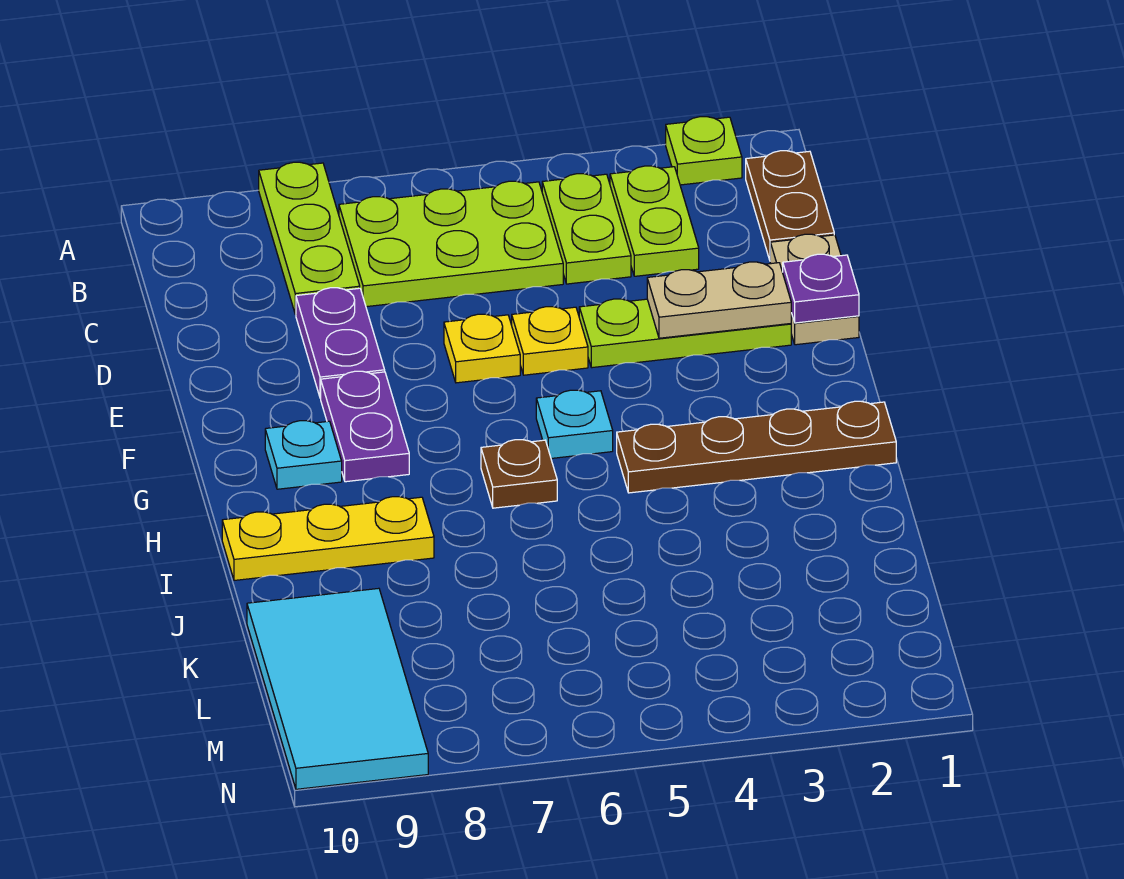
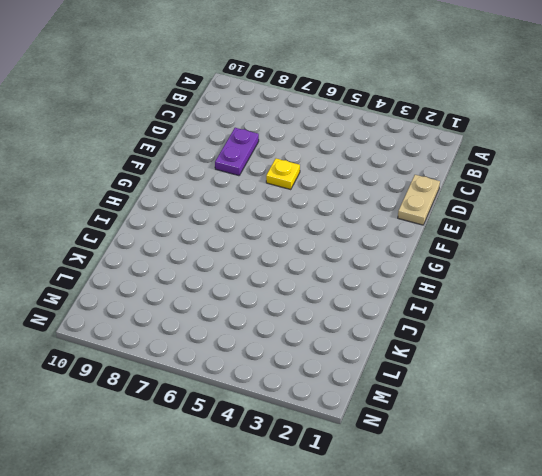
none -> lime plate A2 level 1
none -> lime plate A8:C8 level 1
none -> brown plate B1:C1 level 1

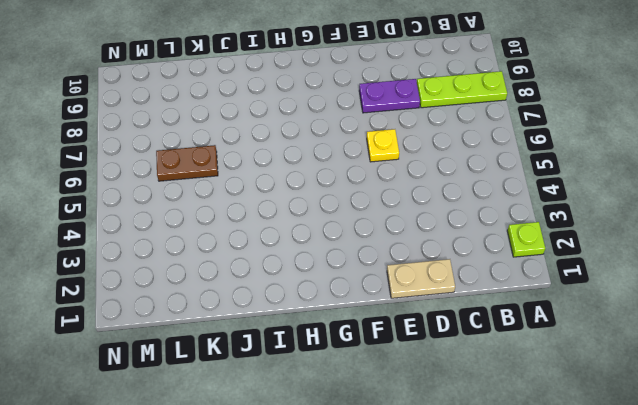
brown plate K6:L6 level 1 -> brown plate B1:C1 level 1
none -> lime plate B3:C3 level 1
none -> lime plate B4:C4 level 1
none -> lime plate B5:C7 level 1

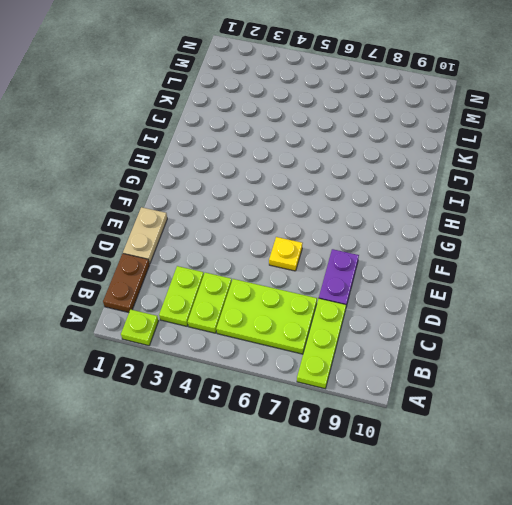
none -> lime plate E2:E4 level 1
none -> yellow plate E5 level 1
none -> purple plate F8:G8 level 1

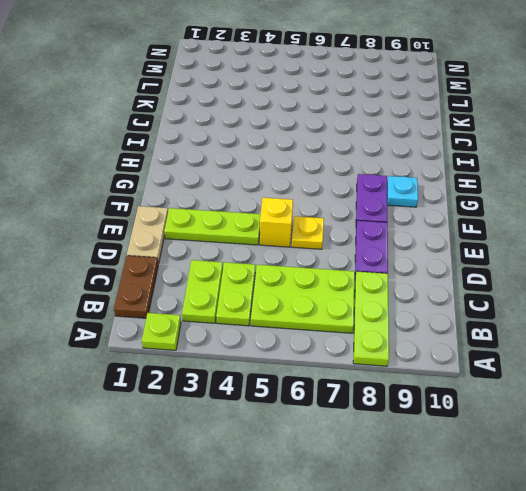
yellow brick E5 level 1 -> yellow plate E5 level 1
none -> cyan plate G5 level 1
none -> brown plate H1:H4 level 1
none -> brown plate H6 level 1

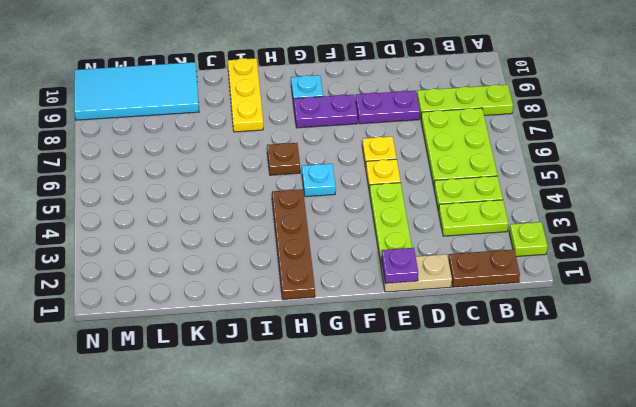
none -> tan plate E2:E3 level 2

